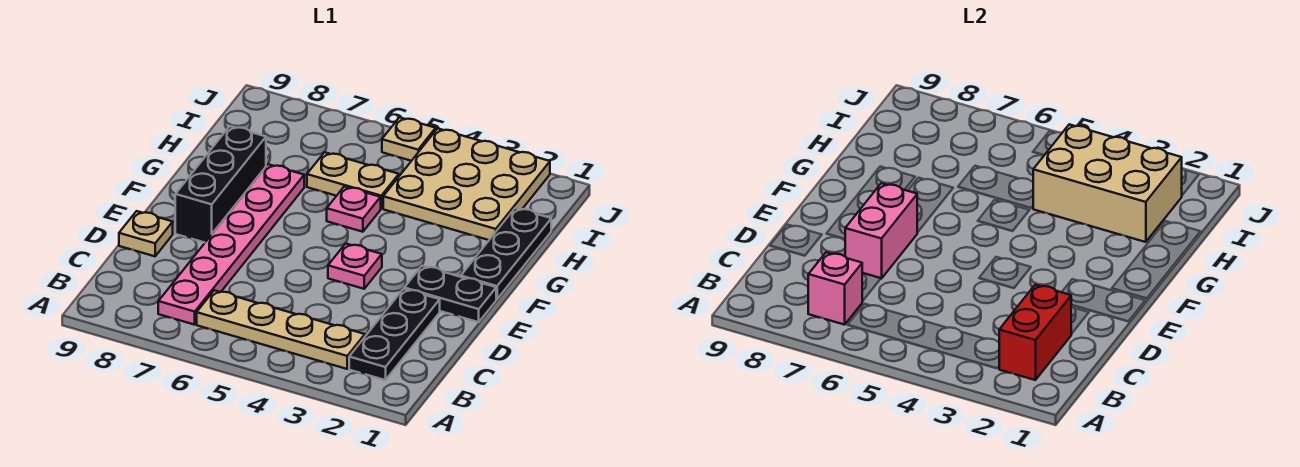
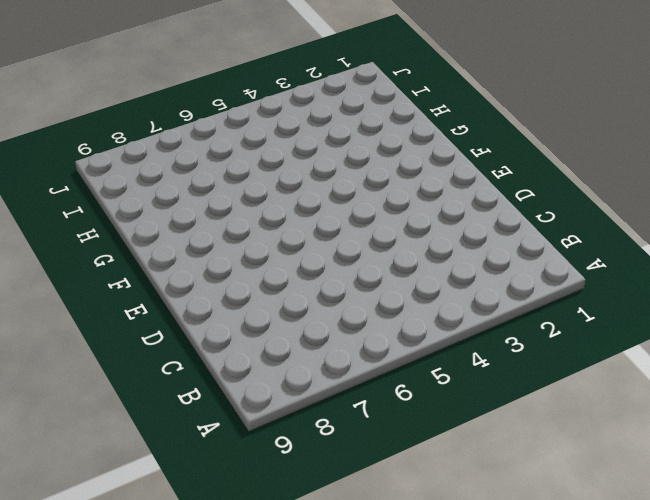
none -> black plate B2:D2 level 1
none -> tan plate B3:B6 level 1
none -> pink plate B7:G7 level 1

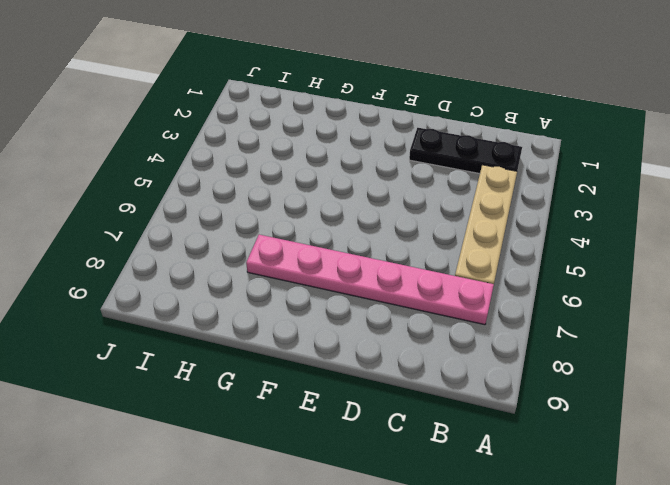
none -> tan plate D9 level 1
none -> black plate E1:E2 level 1
none -> pink plate E4 level 1

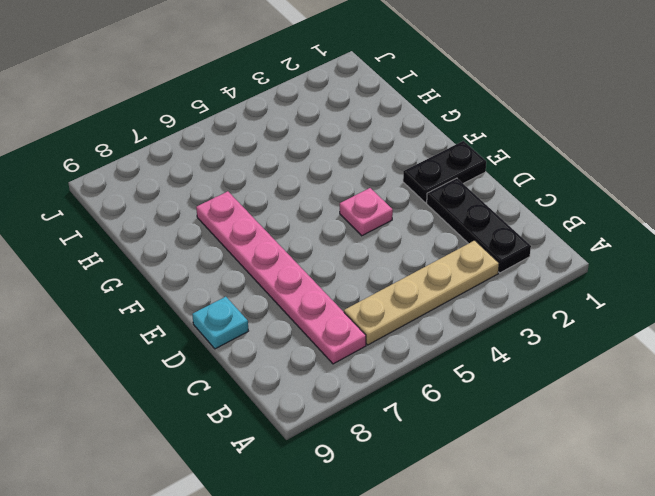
cyan plate D9 level 1 -> tan plate D9 level 1
none -> black brick E8:G8 level 1
none -> black plate F1:H1 level 1
none -> pink plate G5 level 1

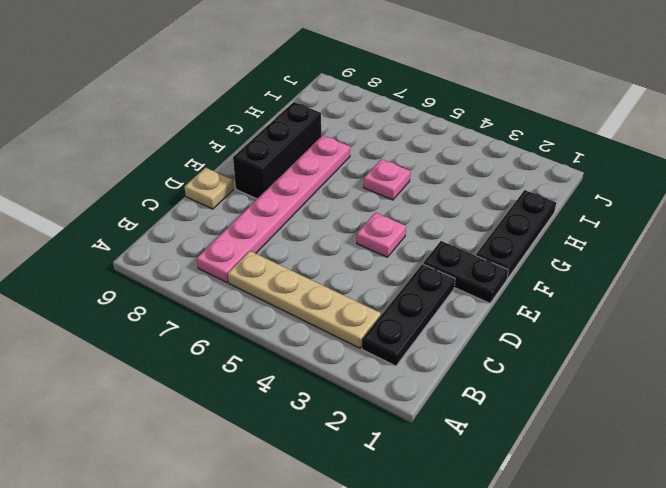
none -> tan plate H2:J4 level 1
none -> tan plate H5:H6 level 1
none -> tan plate J5 level 1

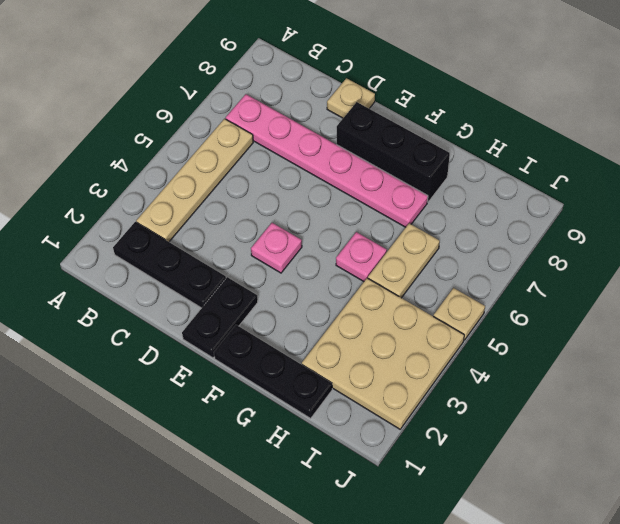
none -> red brick B2:C2 level 2
none -> pink brick B7 level 2
none -> pink brick D7:E7 level 2

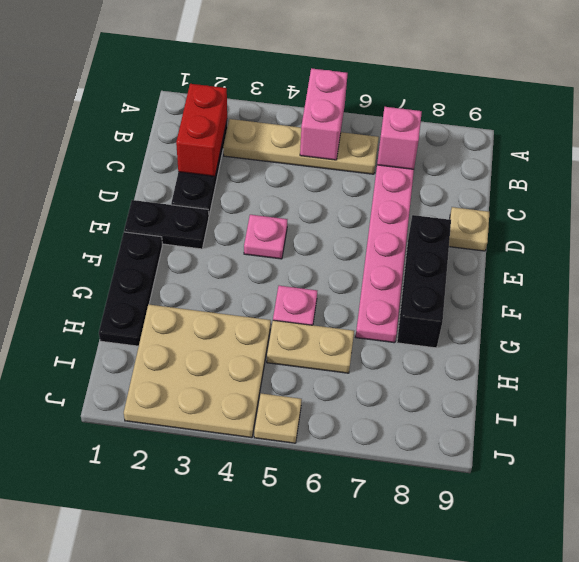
pink brick A5:B5 level 2 -> pink brick D7:E7 level 2
none -> tan brick H2:I4 level 2

